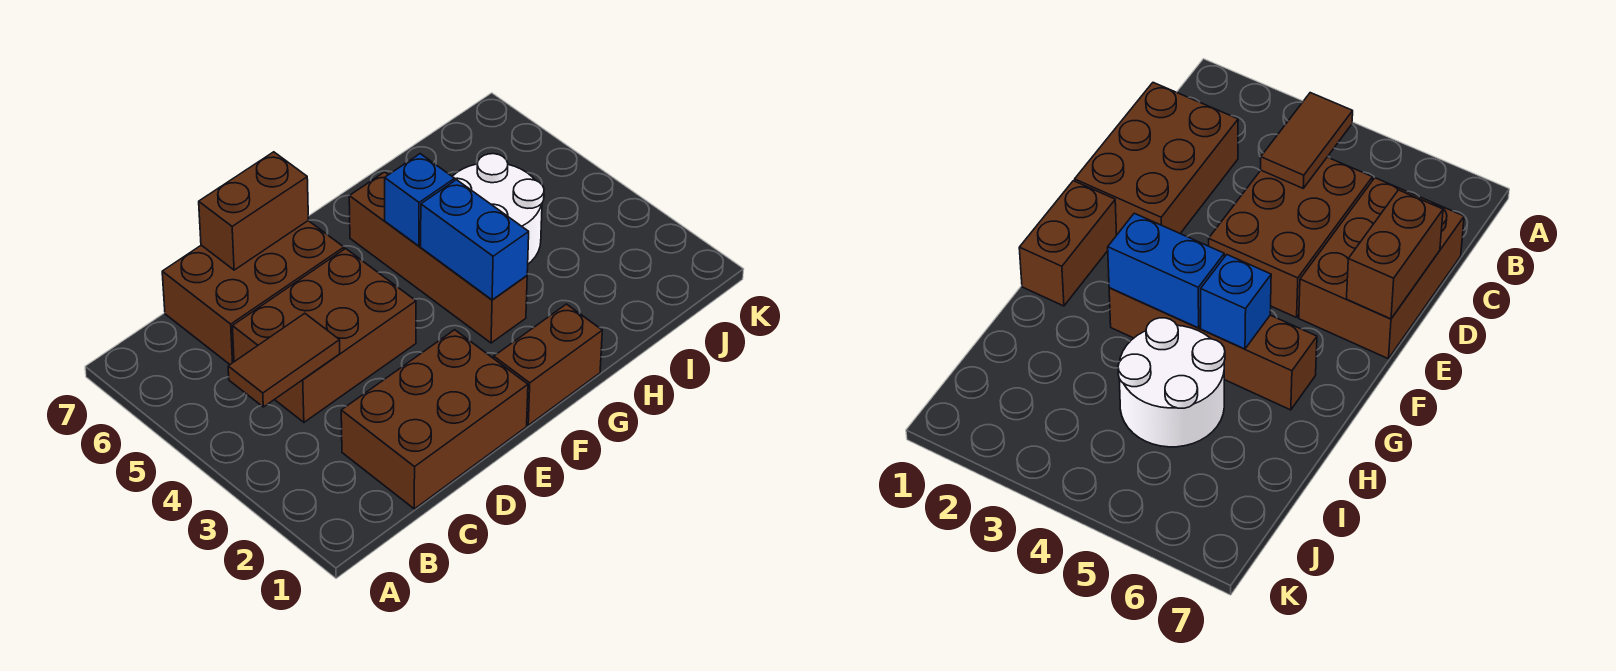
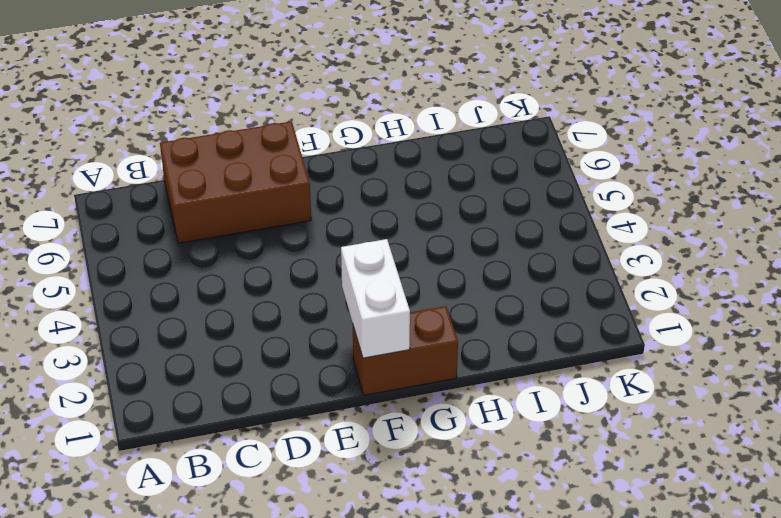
white brick F1:F2 level 2 -> none
none -> brown brick C1:E2 level 1
none -> brown brick C4:E5 level 1

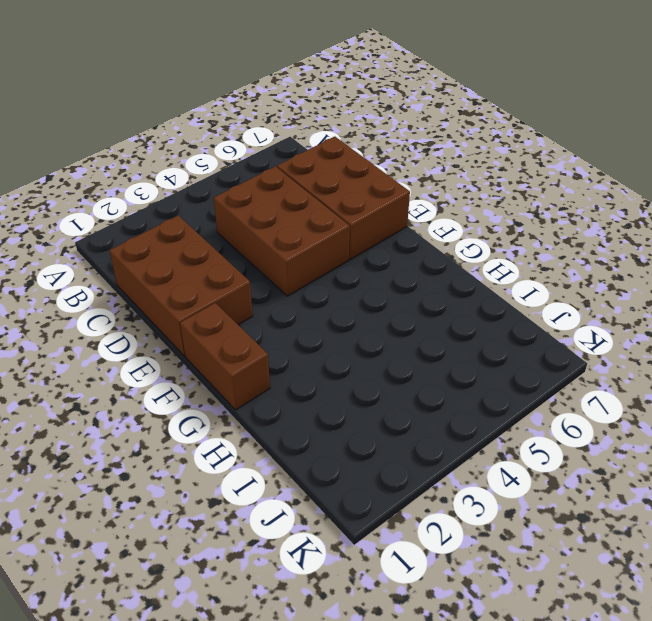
none -> brown brick G3:G6 level 1
none -> white round brick H4:I5 level 1

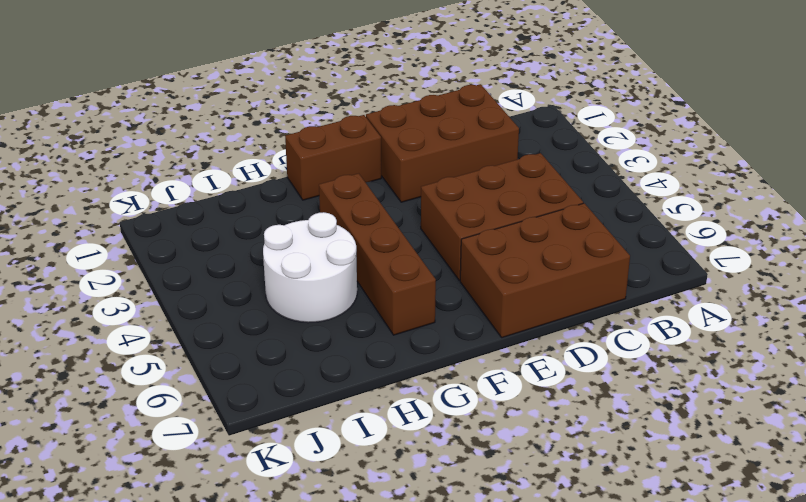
none -> brown tile B4:C4 level 2
none -> brown brick D7:E7 level 2

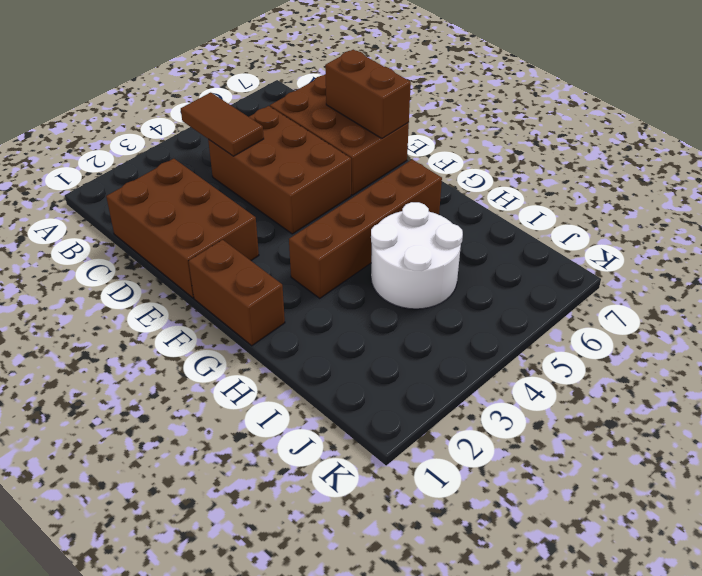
none -> blue brick G3:G4 level 2
none -> blue brick G5 level 2

